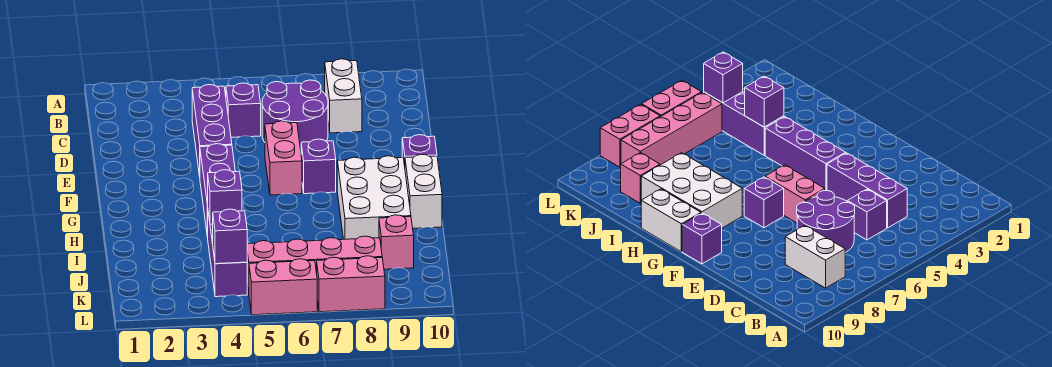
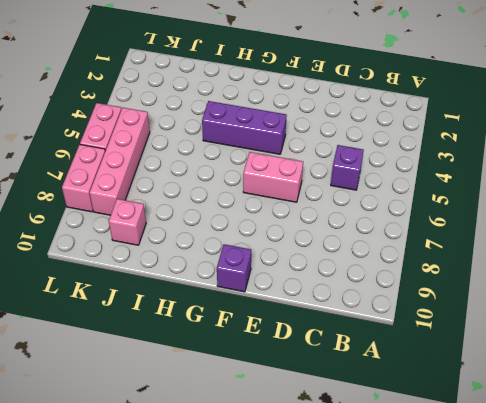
none -> white brick B8:C8 level 1
none -> purple brick C4:E4 level 1
none -> purple round brick C6:D7 level 1

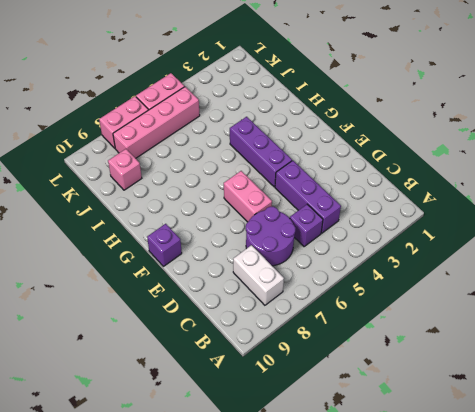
none -> purple brick F7 level 1
none -> white brick G8:I9 level 1
none -> white brick G10:H10 level 1

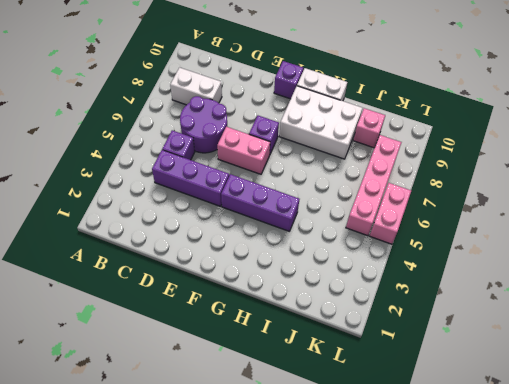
none -> purple brick I4:K4 level 1
none -> pink brick L7:L8 level 1
none -> purple brick I4 level 2

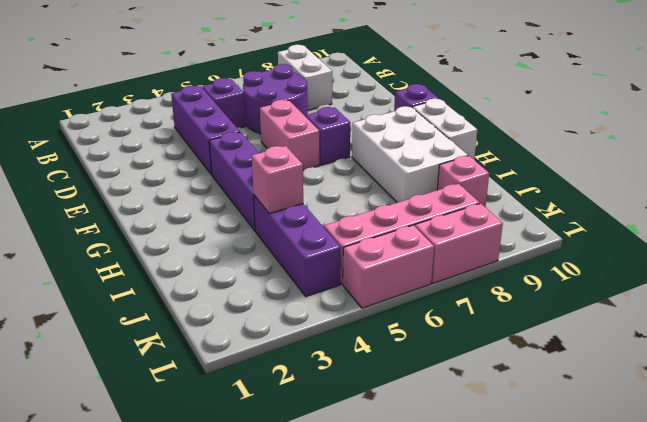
pink brick I4 level 2 -> purple brick I4 level 2
none -> purple brick K4 level 2

